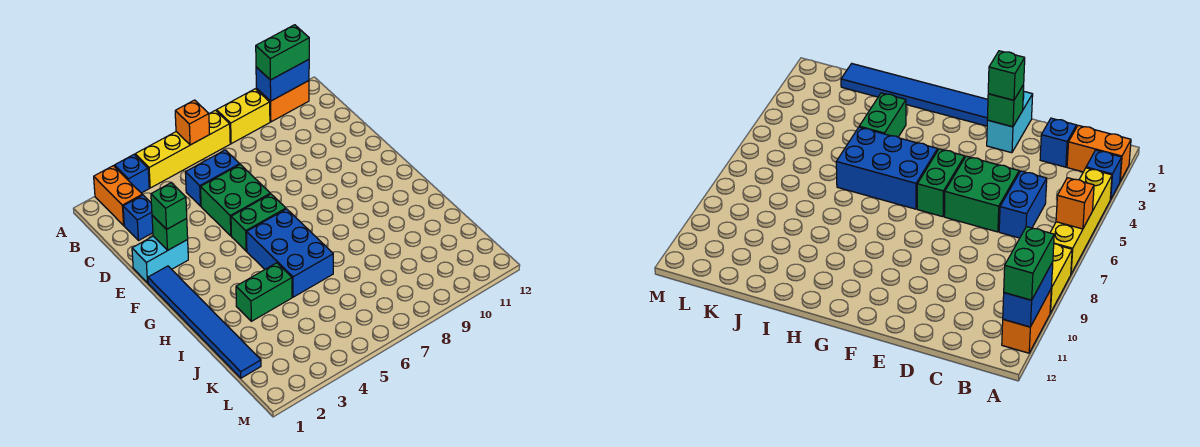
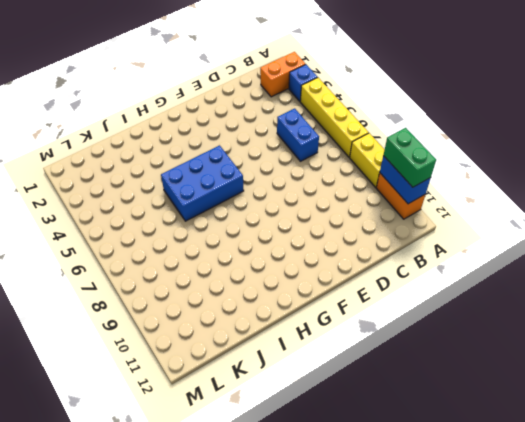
none -> blue brick C2 level 1
none -> green brick D5:E6 level 1
none -> cyan brick E1:E2 level 1

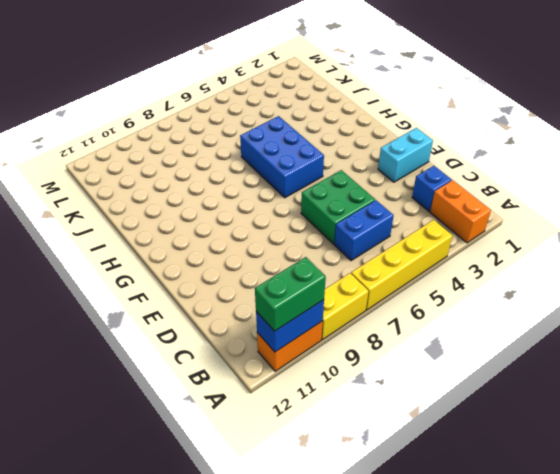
none -> blue brick A3 level 1
none -> blue tile F1:K1 level 1
none -> green brick F5:F6 level 1

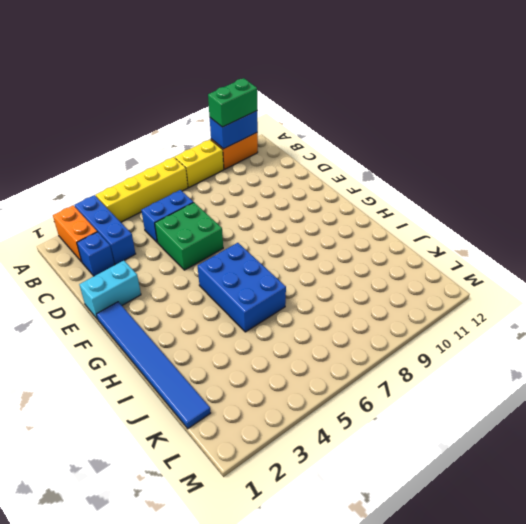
blue brick A3:C3 level 1 -> blue brick A3 level 1
none -> green brick F5:F6 level 1
none -> green brick I3:I4 level 1
none -> orange brick A6 level 2

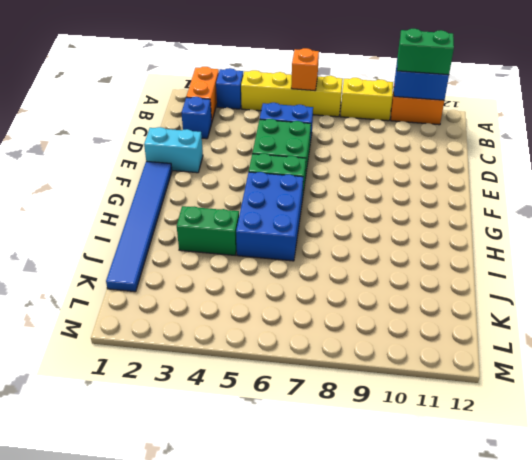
none -> green brick E2 level 2
none -> green brick E2 level 3

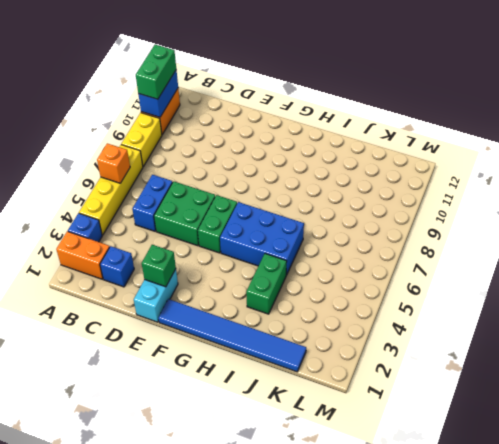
none -> green brick E2 level 3

